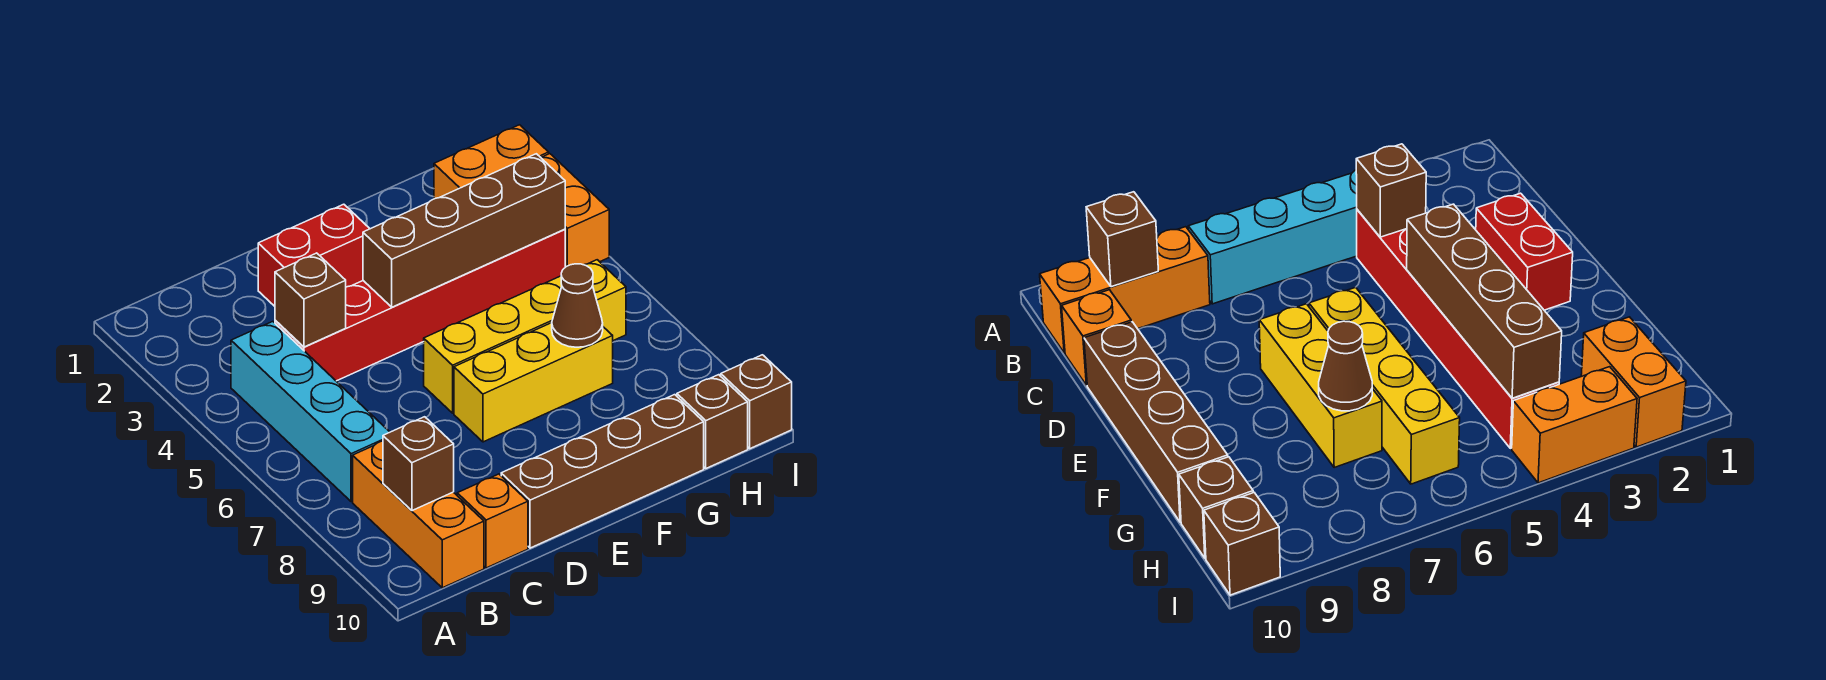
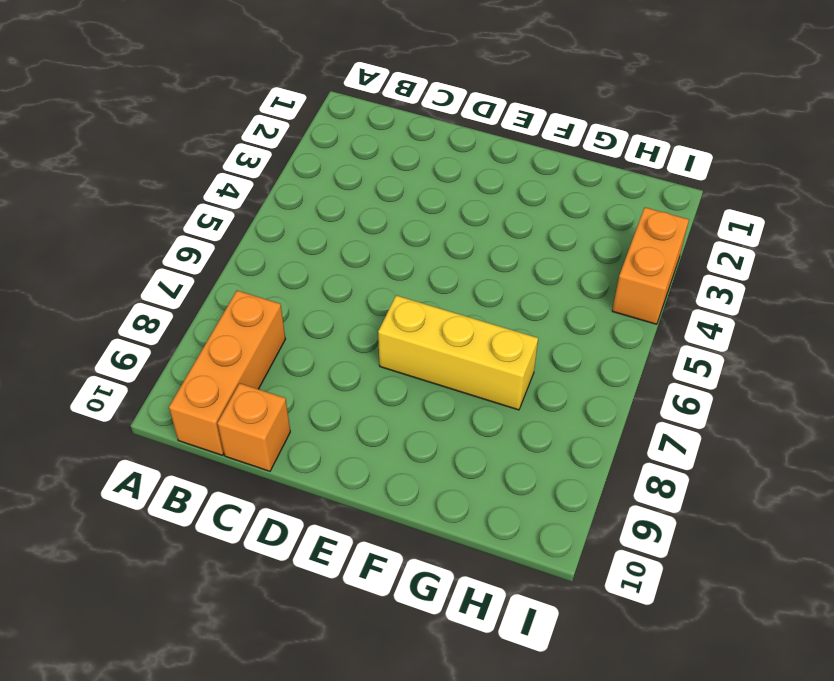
none -> cyan brick B4:B7 level 1
none -> red brick C4:H4 level 1
none -> red brick D2:E2 level 1

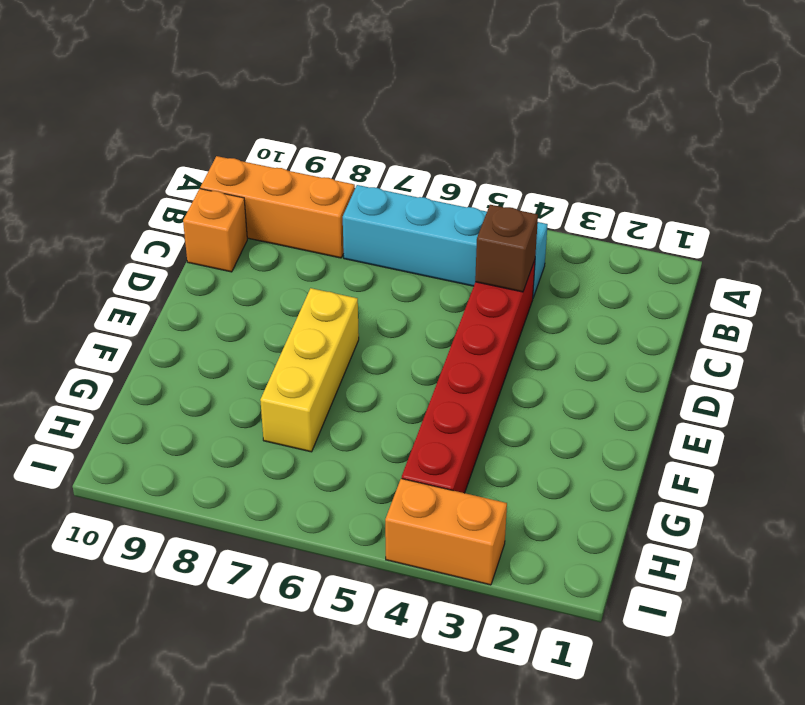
none -> red brick D2:E2 level 1
none -> brown brick D10:G10 level 1
none -> yellow brick E6:H6 level 1

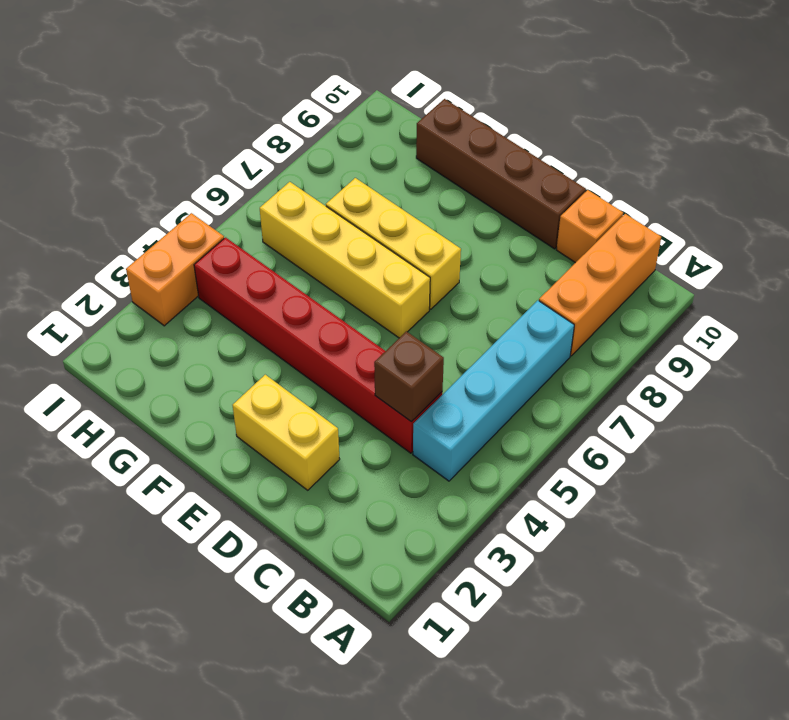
yellow brick D2:E2 level 1 -> red brick D2:E2 level 1
none -> orange brick H2:I2 level 1
none -> brown brick H10 level 1
none -> brown brick I10 level 1

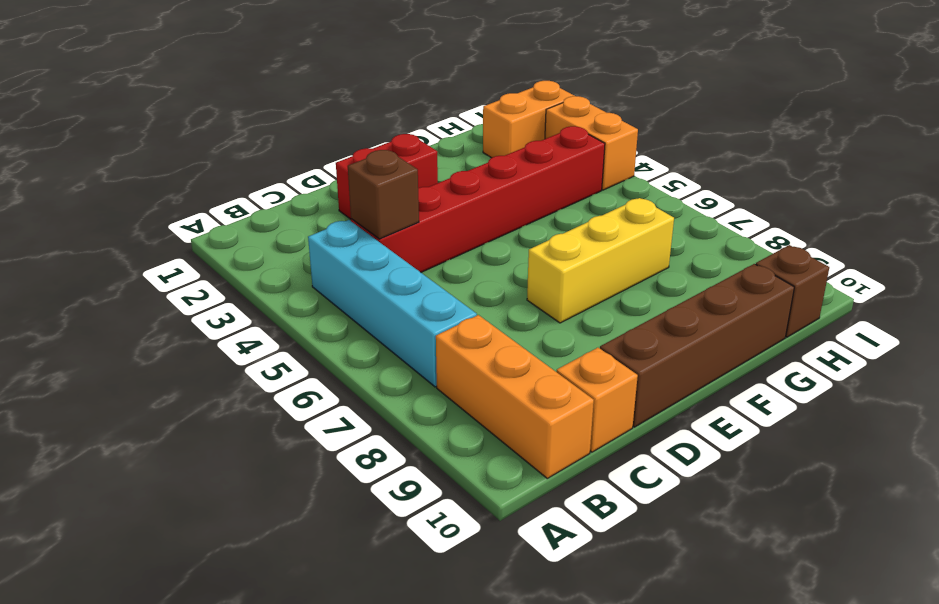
none -> yellow brick E6:H6 level 1
none -> brown brick I10 level 1
none -> brown brick B9 level 2

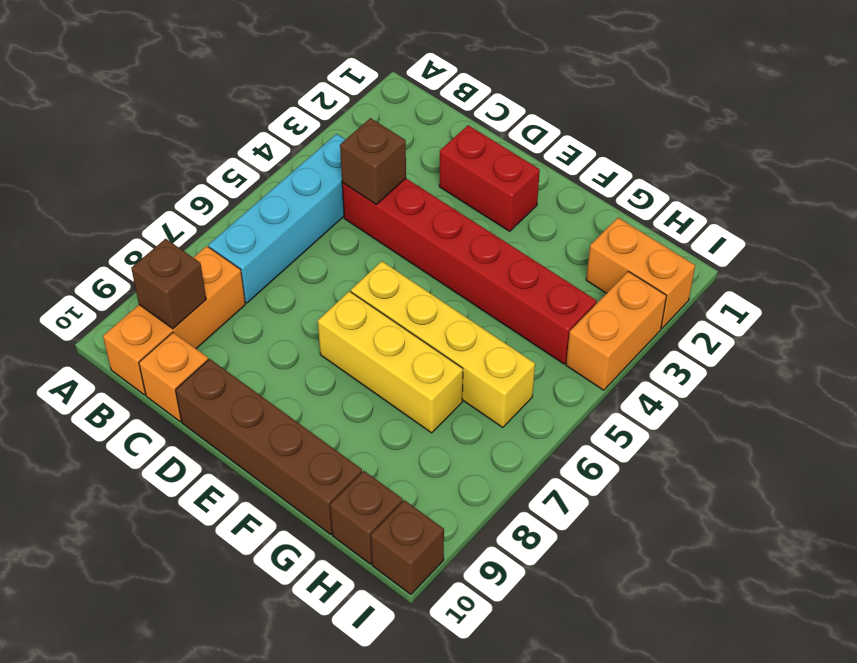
none -> brown brick E4:H4 level 2
none -> brown cone G7 level 2

